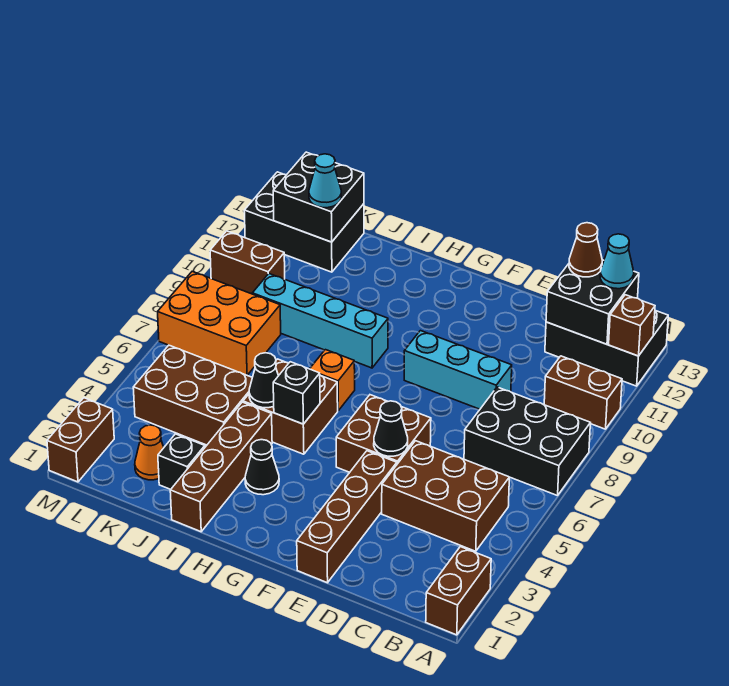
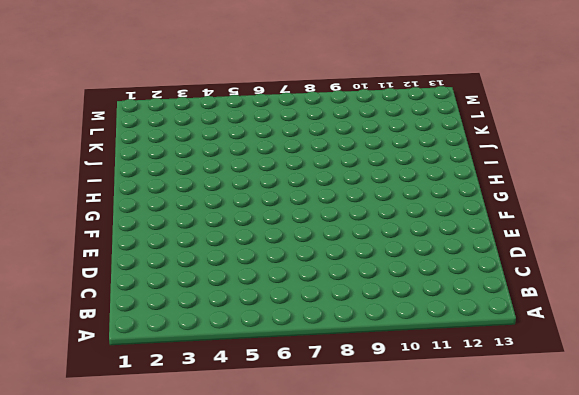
none -> brown brick A1:A2 level 1
none -> black brick A7:C8 level 1
none -> brown brick A10:B10 level 1

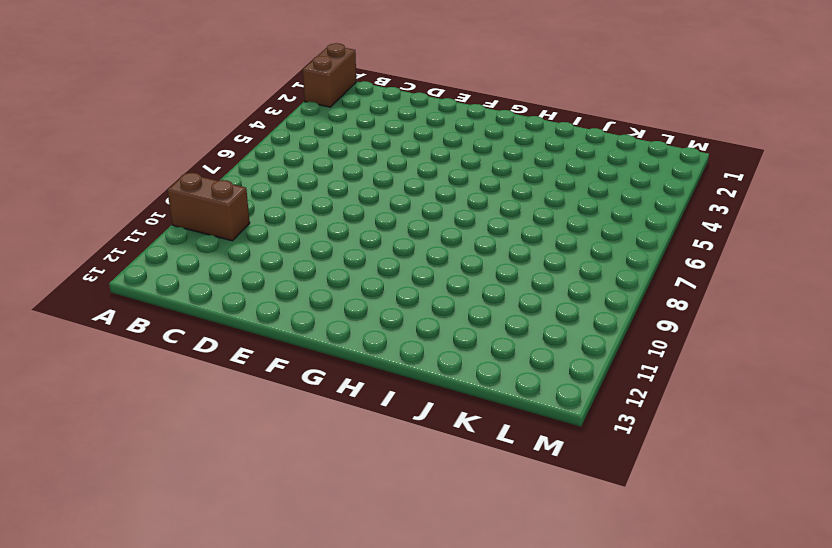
none -> black brick A7:C8 level 1
none -> black brick A12:C13 level 1
none -> brown brick B4:D5 level 1

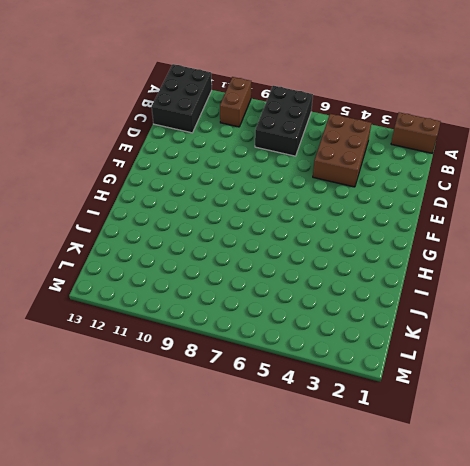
none -> cyan brick D9:F9 level 1
none -> brown brick E1:E4 level 1
none -> brown brick E5:F6 level 1

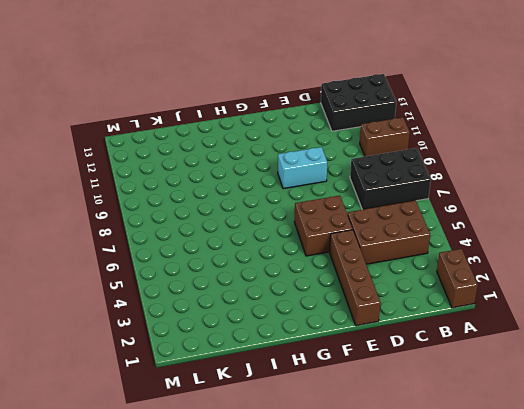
cyan brick E9:F9 level 1 -> cyan brick D9:F9 level 1
none -> black cone H3 level 1
none -> brown brick H5:I6 level 1
none -> orange brick H7 level 1

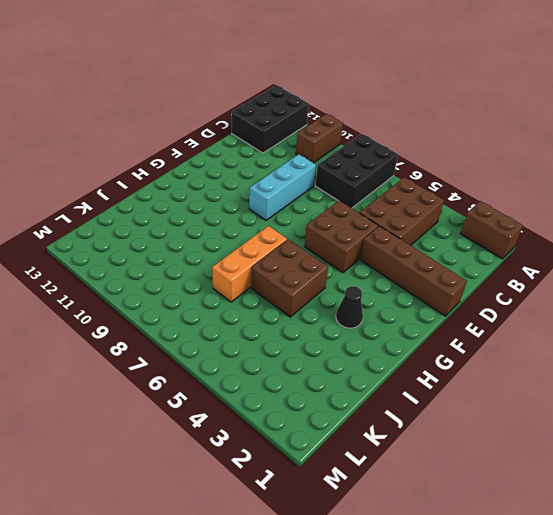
orange brick H7:J7 level 1 -> orange brick H7 level 1
none -> cyan brick H9:K9 level 1
none -> brown brick I1:I4 level 1
none -> black brick J2 level 1

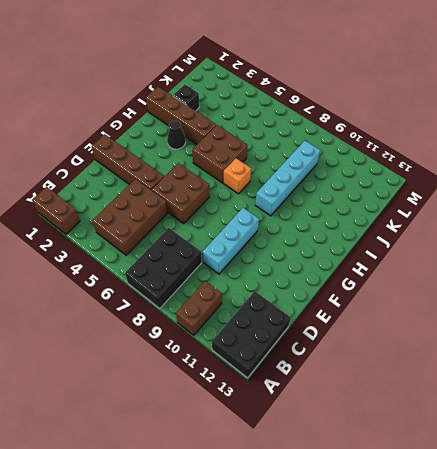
none -> brown brick J4:L5 level 1
none -> orange cone K2 level 1
none -> orange brick K7:M8 level 1

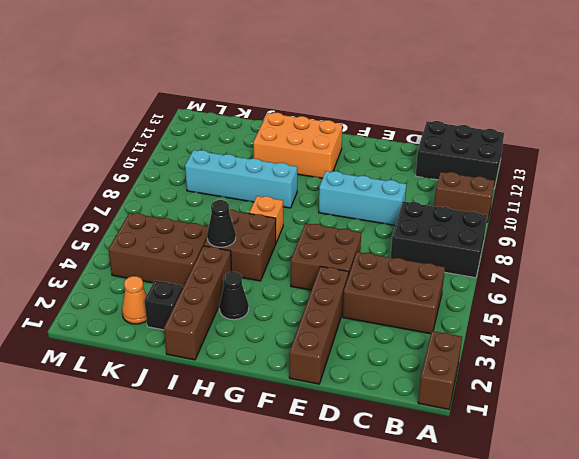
orange brick G11:I12 level 1 -> orange brick K7:M8 level 1
none -> black brick K12:M13 level 1
none -> brown brick L10:M10 level 1
none -> brown brick M1:M2 level 1

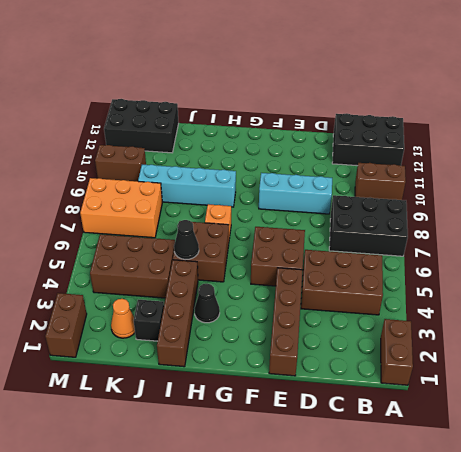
none -> brown brick A12 level 2
none -> black brick B12:C13 level 2
none -> black cone E5 level 2

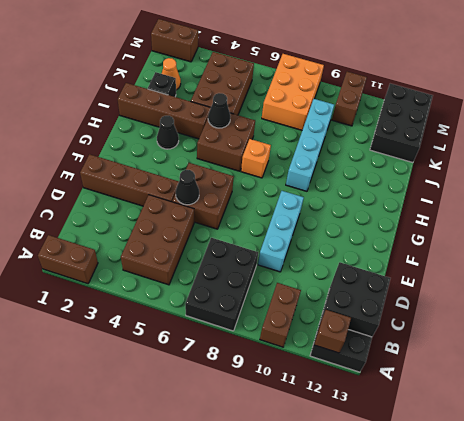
none -> black brick H5 level 2
none -> black brick K12:L13 level 2
none -> cyan cone B13 level 3

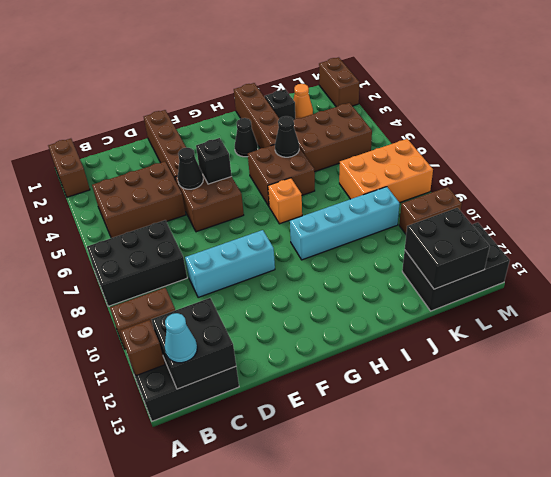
black brick F5 level 2 -> black brick H5 level 2
none -> brown cone C13 level 3
none -> cyan cone K12 level 3

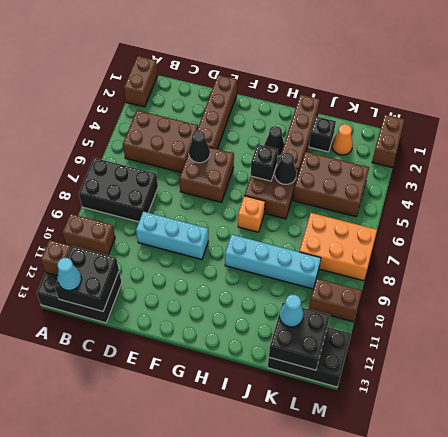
none -> brown cone C13 level 3

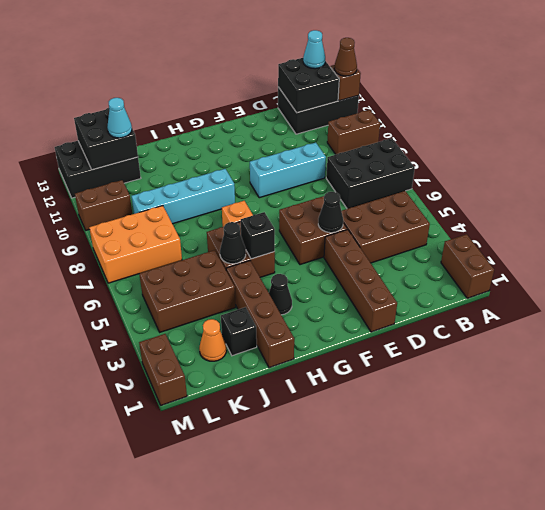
brown cone A12 level 3 -> brown cone C13 level 3

